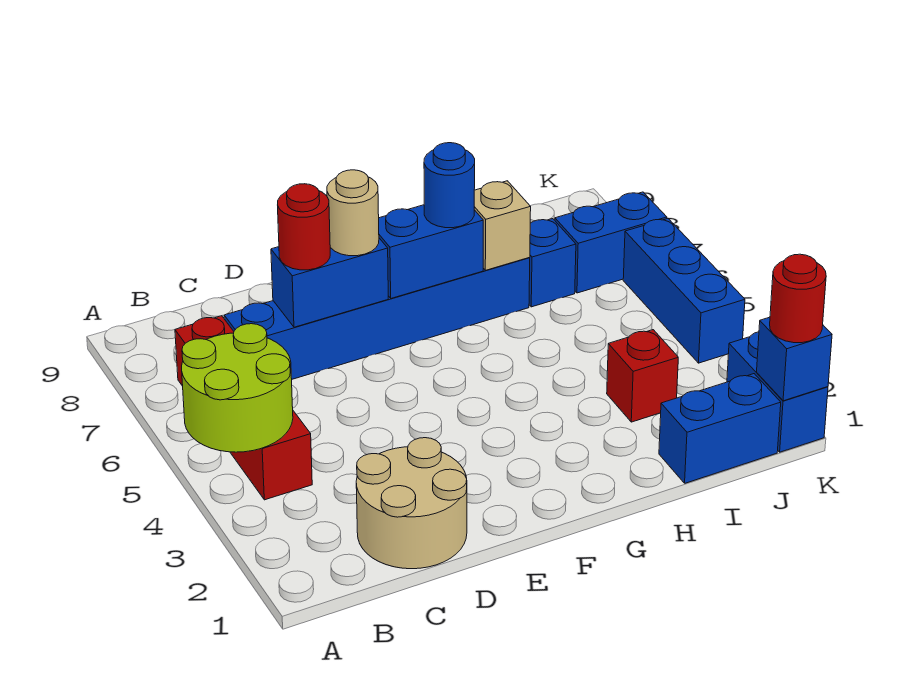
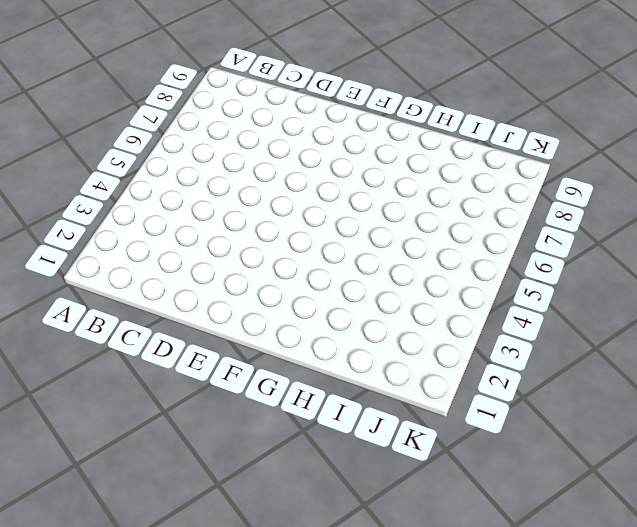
none -> red brick B4:B7 level 1
none -> tan round brick C1:D2 level 1
none -> blue brick C7:H7 level 1

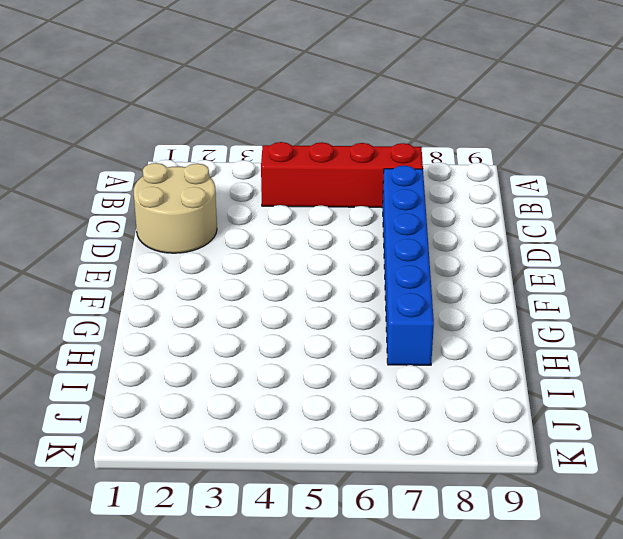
none -> blue brick I1:J1 level 1
none -> red brick I3 level 1
none -> blue brick I7 level 1

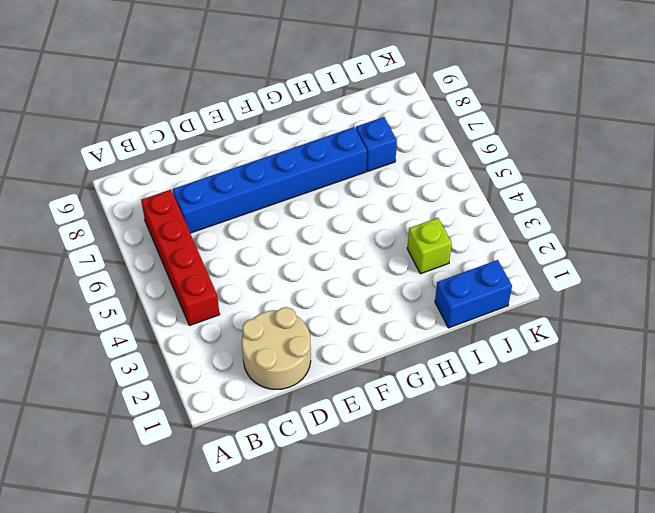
lime brick I3 level 1 -> red brick I3 level 1
none -> blue brick J7:K7 level 1
none -> blue brick K1:K2 level 1
none -> blue brick K4:K6 level 1

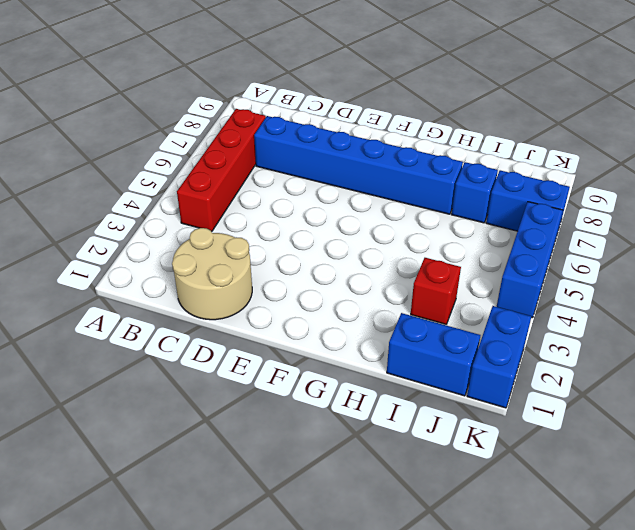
none -> lime round brick A4:B5 level 2
none -> blue brick D7:E7 level 2
none -> blue brick F7:G7 level 2

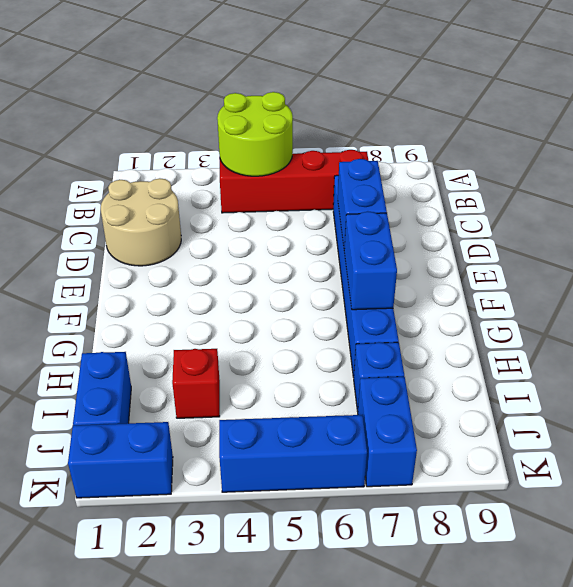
none -> tan brick H7 level 2
none -> blue brick K1 level 2
none -> red round brick D7 level 3

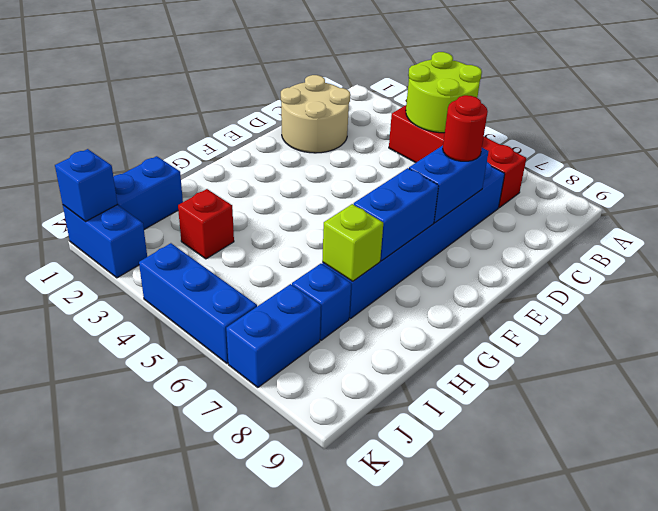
lime brick H7 level 2 -> tan brick H7 level 2
none -> tan round brick E7 level 3
none -> blue round brick G7 level 3
none -> red round brick K1 level 3

